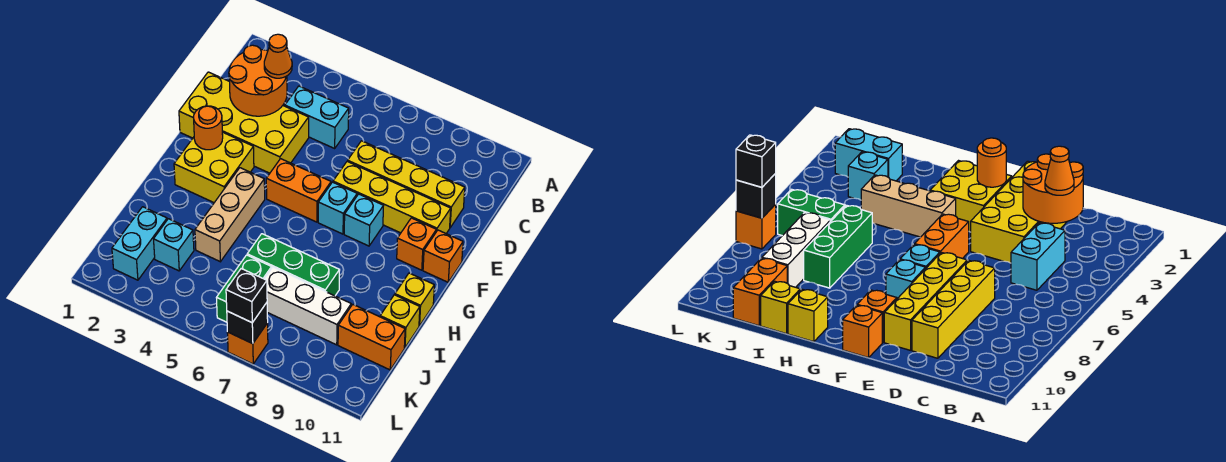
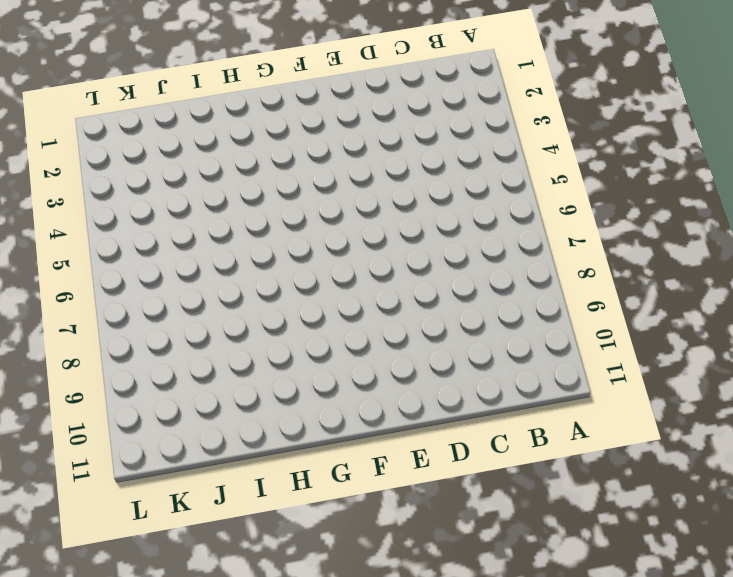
none -> cyan brick C4:C5 level 1
none -> yellow brick D1:E4 level 1
none -> yellow brick D7:D10 level 1

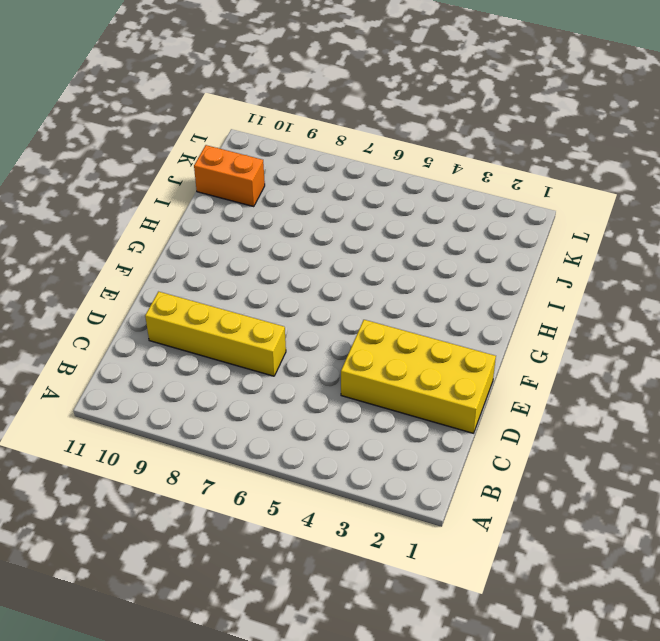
none -> cyan brick C4:C5 level 1
none -> yellow brick E7:E10 level 1
none -> yellow brick F2:G3 level 1

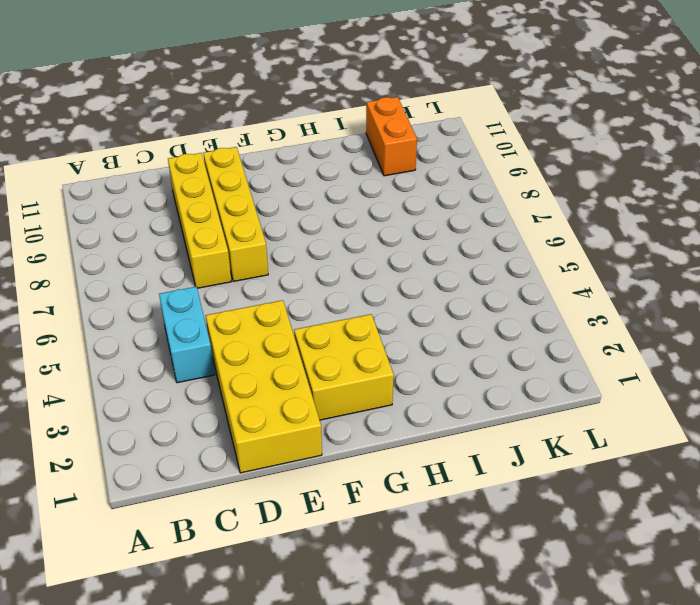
none -> orange brick F5:F6 level 1
none -> cyan brick F7 level 1
none -> cyan brick F8 level 1

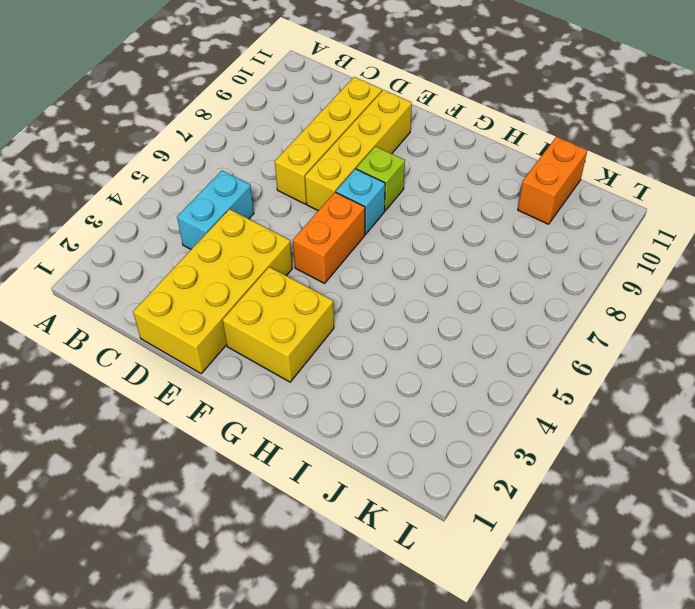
lime brick F8 level 1 -> cyan brick F8 level 1
none -> orange brick F10 level 1
none -> orange brick F11 level 1
none -> tan brick G4:I4 level 1

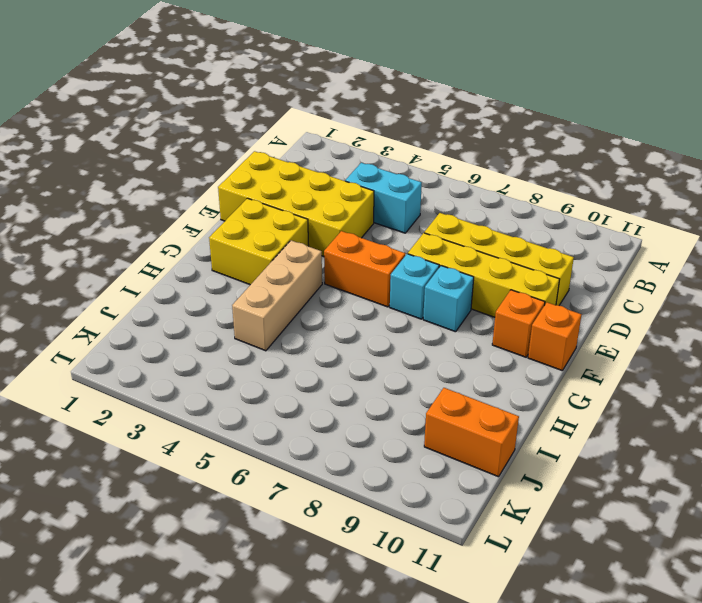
none -> yellow brick H11 level 1
none -> green brick I6:I8 level 1
none -> yellow brick I11 level 1

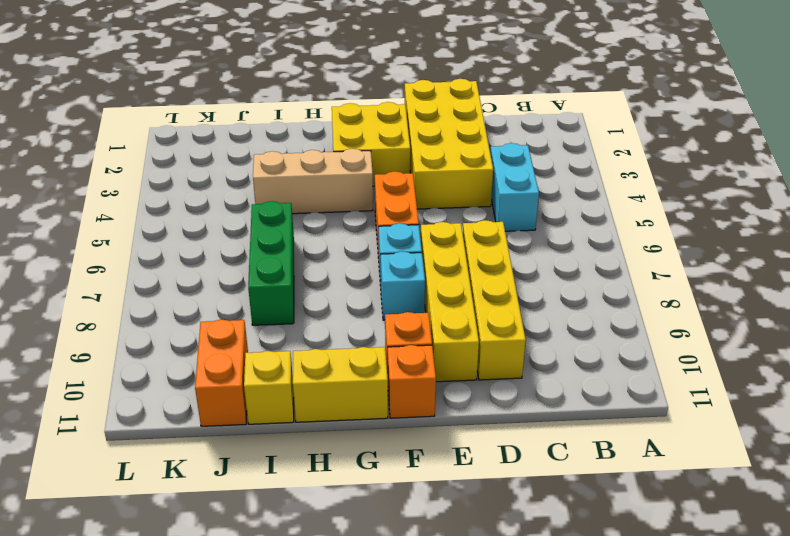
yellow brick G11:H11 level 1 -> yellow brick H11 level 1
none -> cyan brick J2:K2 level 1
none -> cyan brick J3 level 1
none -> green brick J6:K6 level 1

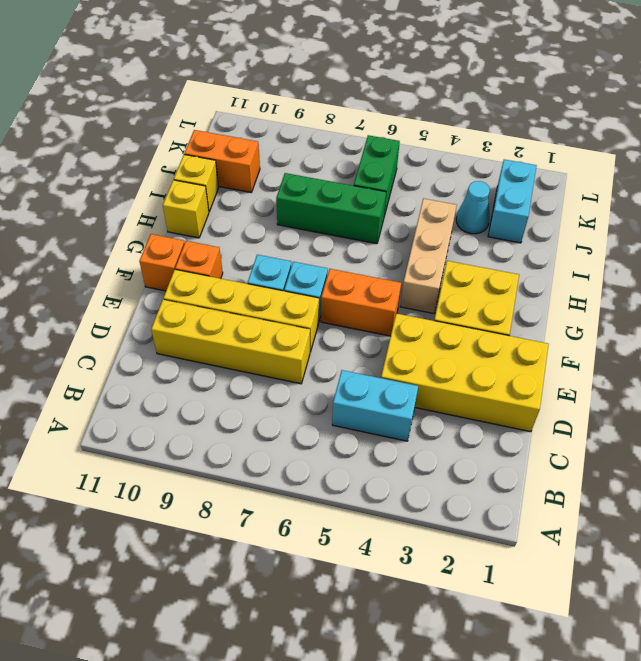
cyan cone J3 level 1 -> cyan brick J3 level 1
none -> white brick J7:J9 level 1
none -> orange brick L7 level 1
none -> orange round brick C2:D3 level 2

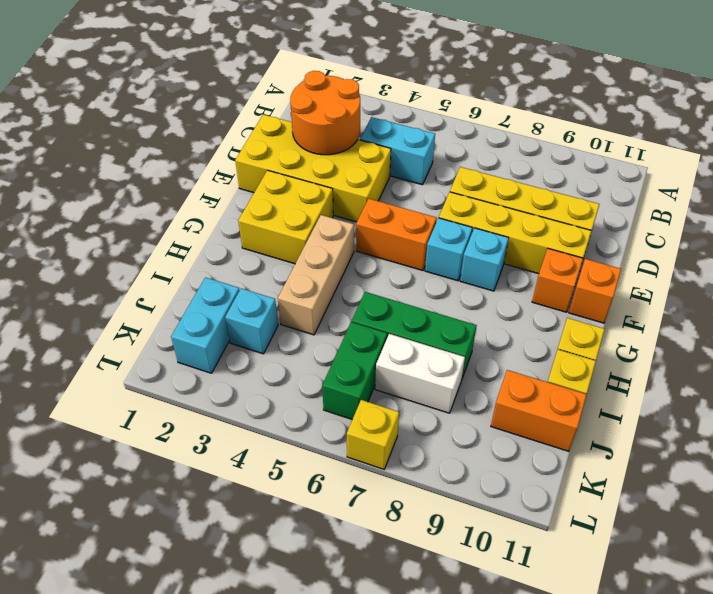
white brick J7:J8 level 1 -> white brick J7:J9 level 1
yellow brick L7 level 1 -> orange brick L7 level 1
none -> orange round brick F2 level 2
none -> black brick L7 level 2
none -> orange cone C3 level 3

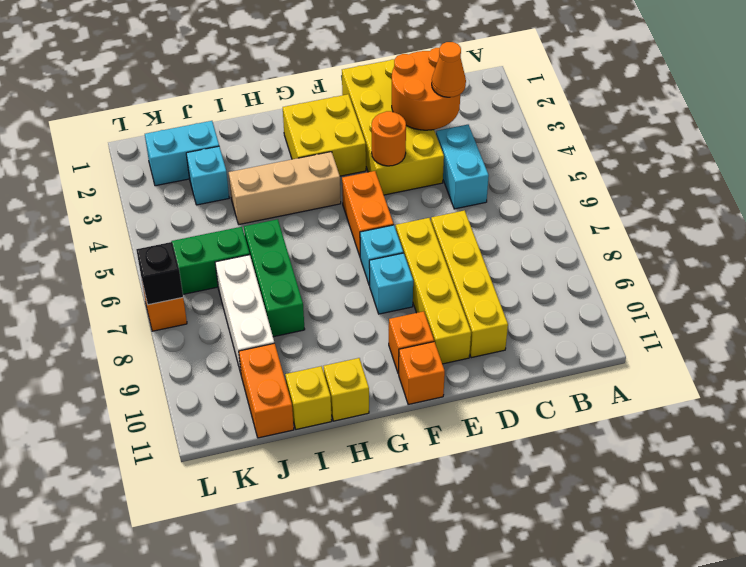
orange round brick E4 level 2 -> orange round brick F2 level 2
none -> black brick L7 level 3

